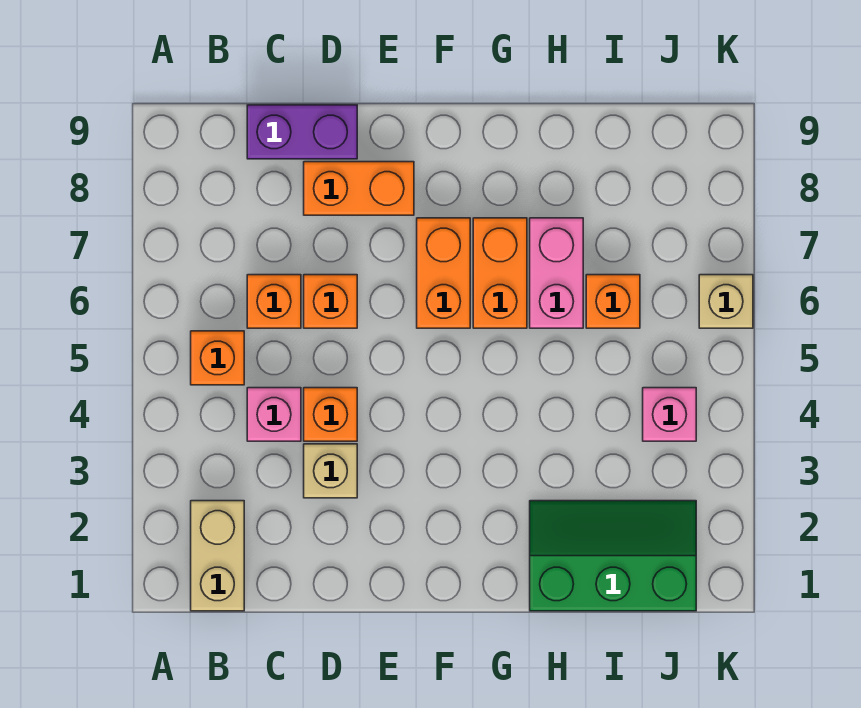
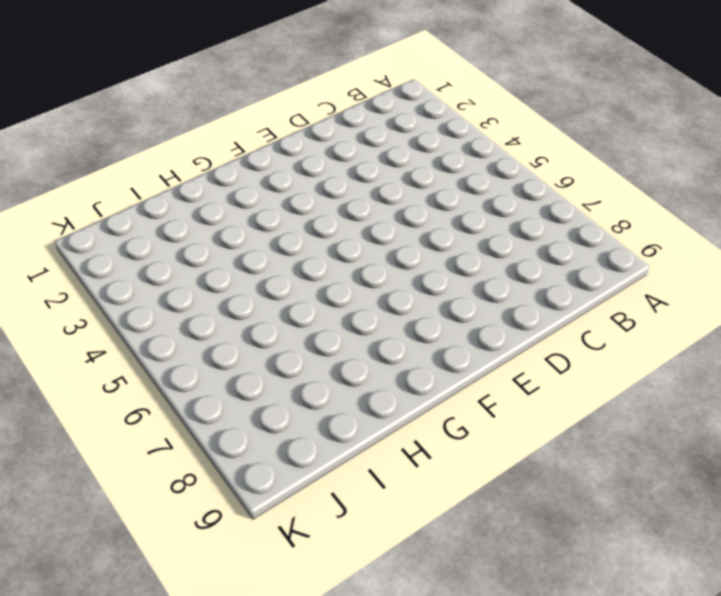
none -> tan brick B1:B2 level 1
none -> orange brick B5 level 1
none -> pink brick C4 level 1

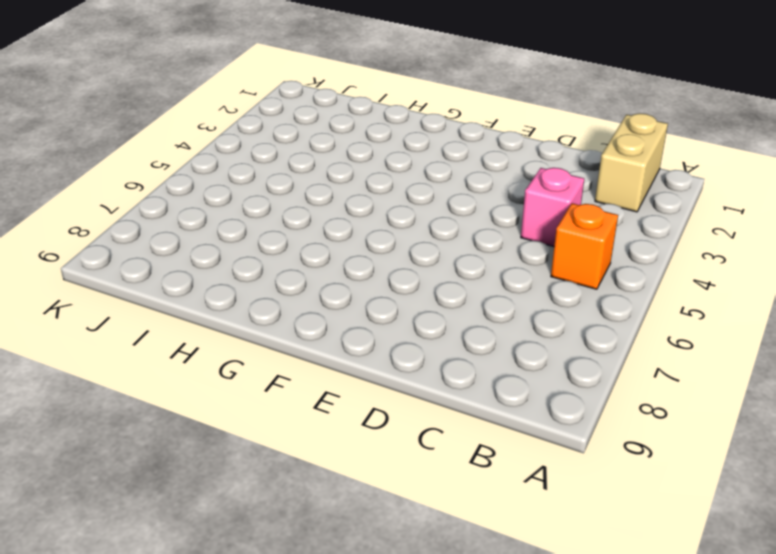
none -> orange brick C6 level 1
none -> purple brick C9:D9 level 1
none -> tan brick D3 level 1

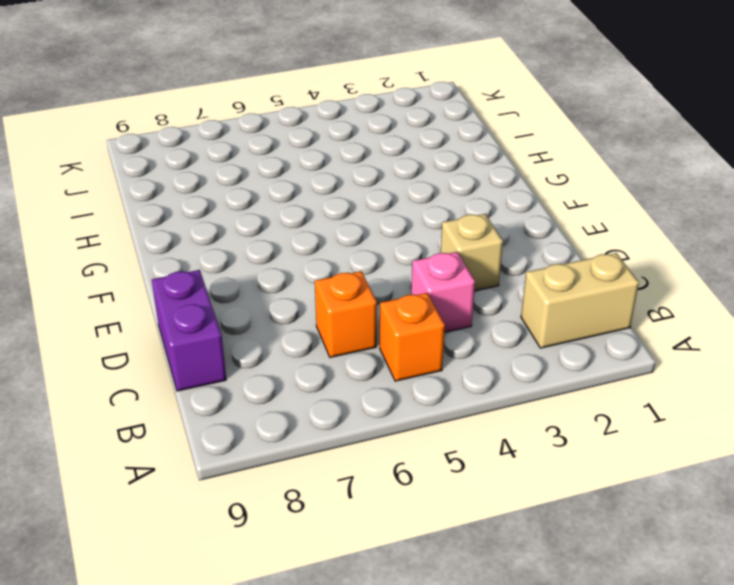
none -> orange brick D4 level 1
none -> orange brick D6 level 1
none -> orange brick D8:E8 level 1

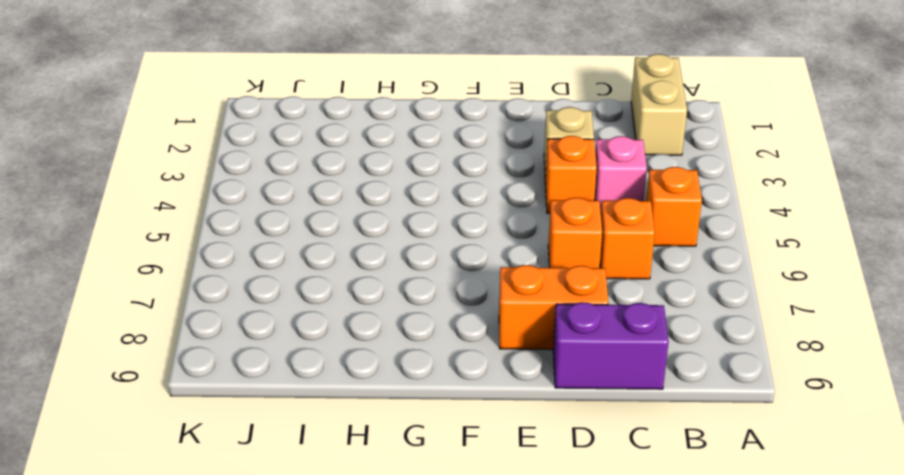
none -> orange brick F6:F7 level 1
none -> orange brick G6:G7 level 1
none -> green slope H1:J2 level 1 top 1

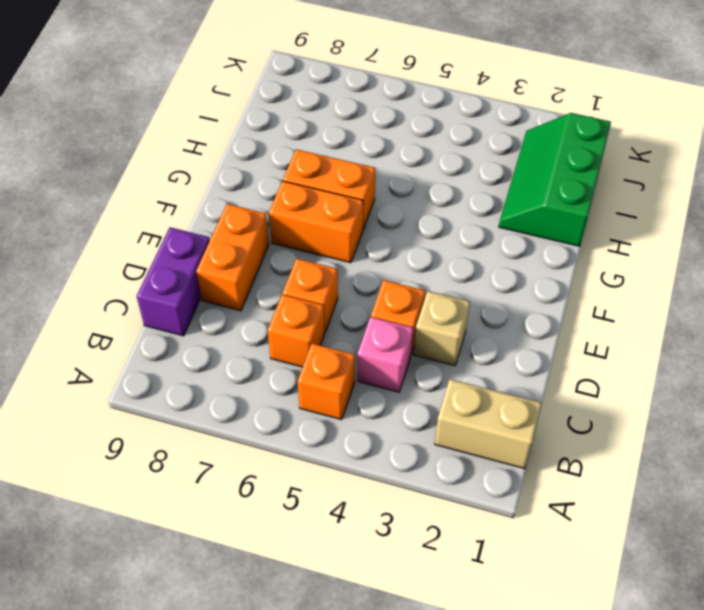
none -> pink brick H6:H7 level 1
none -> orange brick I6 level 1
none -> pink brick J4 level 1

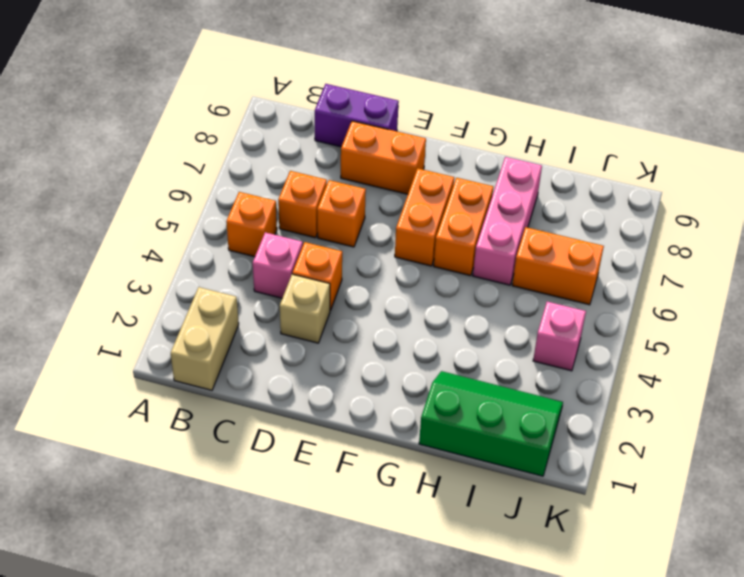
pink brick H6:H8 level 1 -> pink brick H6:H7 level 1
orange brick I6:J6 level 1 -> orange brick I6 level 1
none -> tan brick K6 level 1

